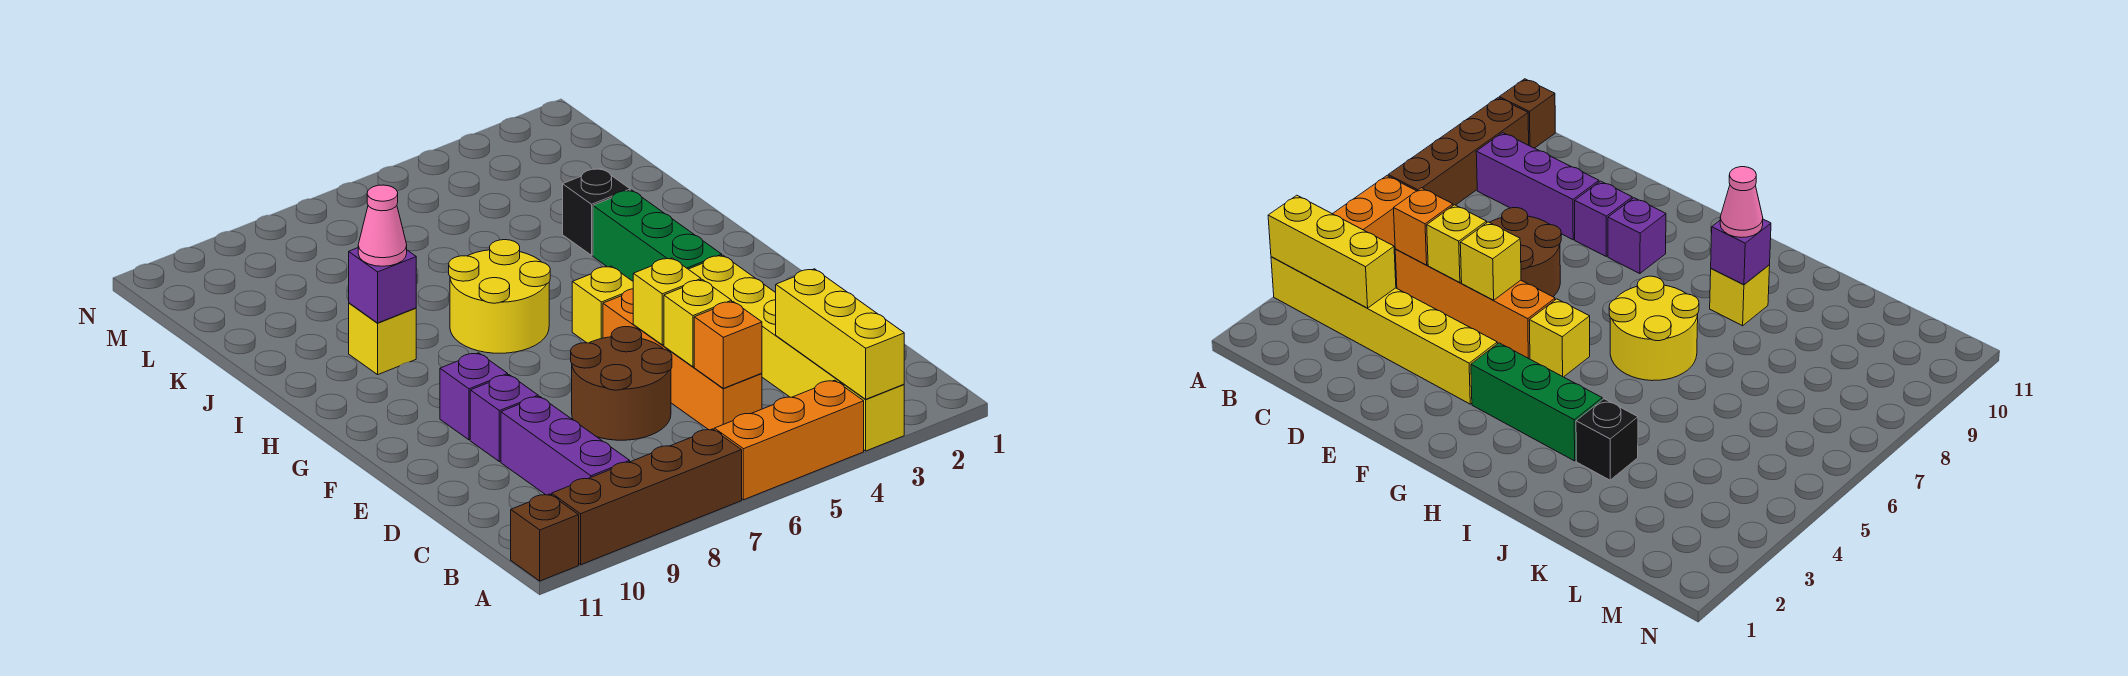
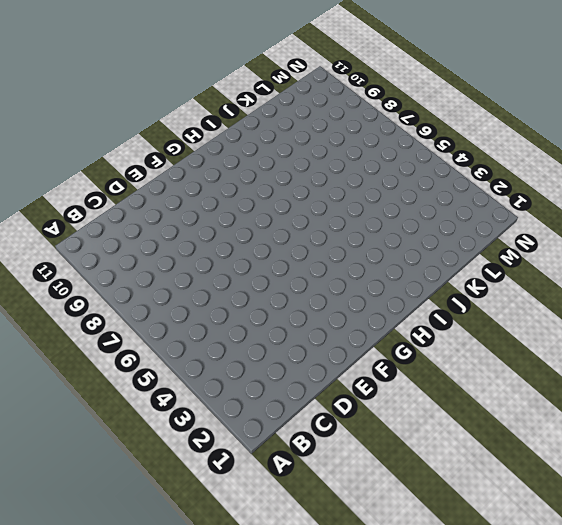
none -> yellow brick A3:F3 level 1
none -> orange brick A4:A6 level 1
none -> brown brick A7:A10 level 1

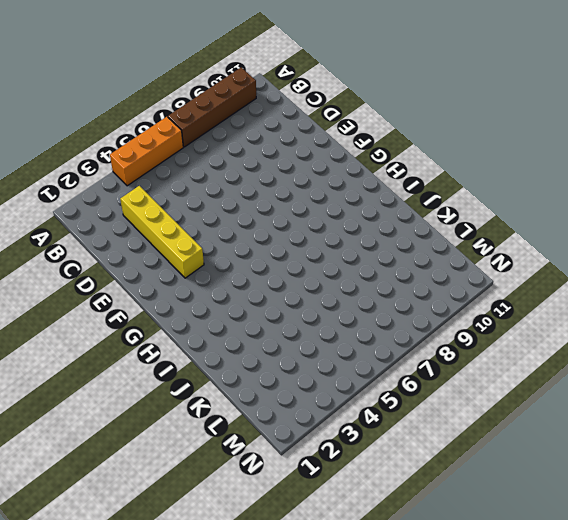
yellow brick C3:F3 level 1 -> yellow brick A3:F3 level 1
none -> brown brick A11 level 1
none -> purple brick B9:D9 level 1
none -> orange brick C5:F5 level 1

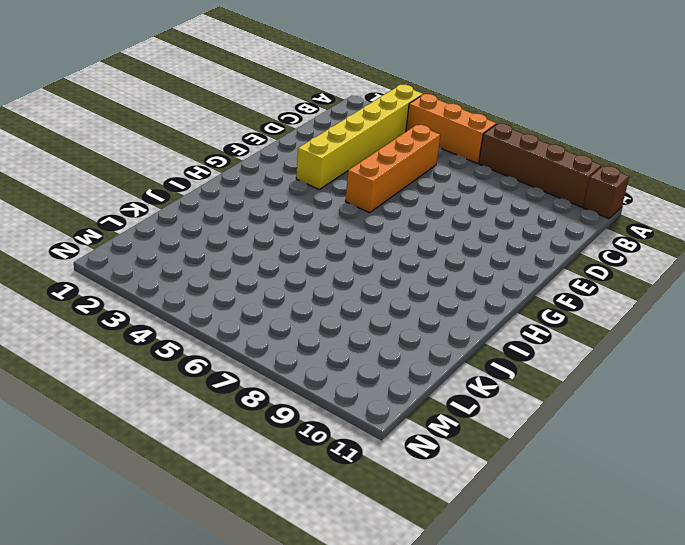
none -> purple brick B9:D9 level 1
none -> brown round brick D6:E7 level 1
none -> purple brick E9 level 1

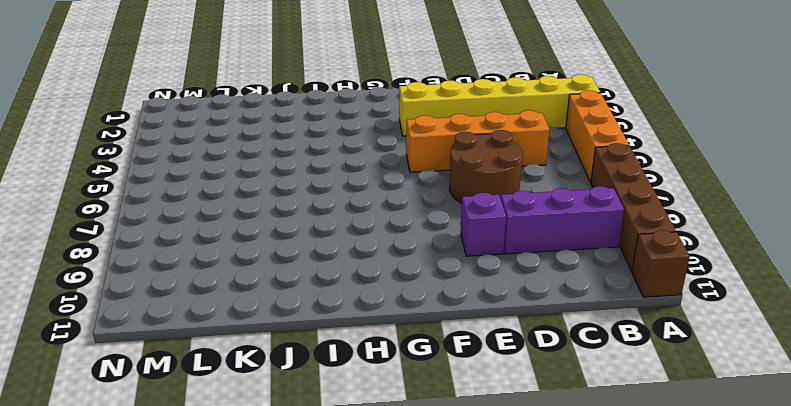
none -> purple brick F9 level 1
none -> green brick G3:I3 level 1
none -> yellow brick G5 level 1

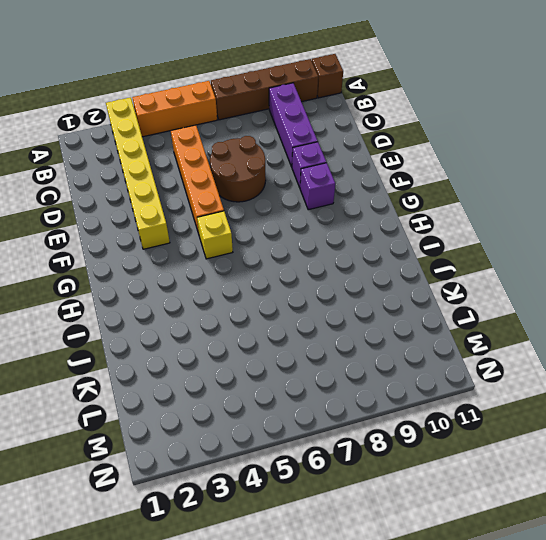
none -> green brick G3:I3 level 1
none -> yellow round brick H6:I7 level 1
none -> yellow brick I9 level 1

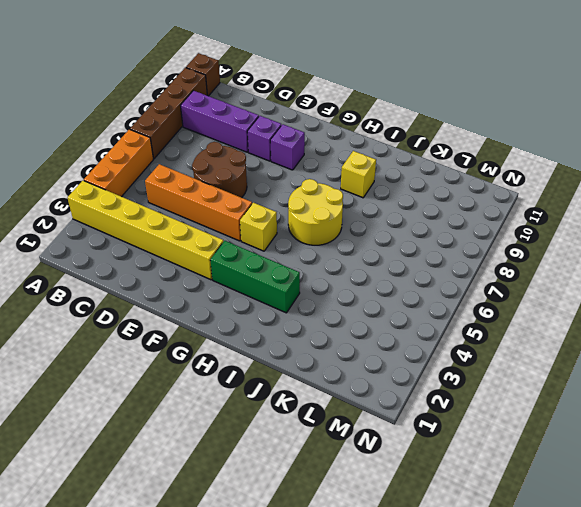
none -> black brick J3 level 1
none -> yellow brick A3:C3 level 2
none -> orange brick C5 level 2

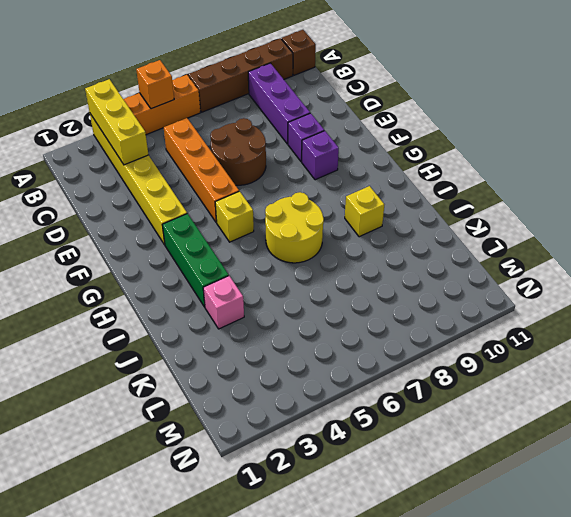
orange brick A5 level 2 -> orange brick C5 level 2
pink brick J3 level 1 -> black brick J3 level 1
none -> yellow brick D5 level 2
none -> yellow brick E5 level 2
none -> purple brick I9 level 2

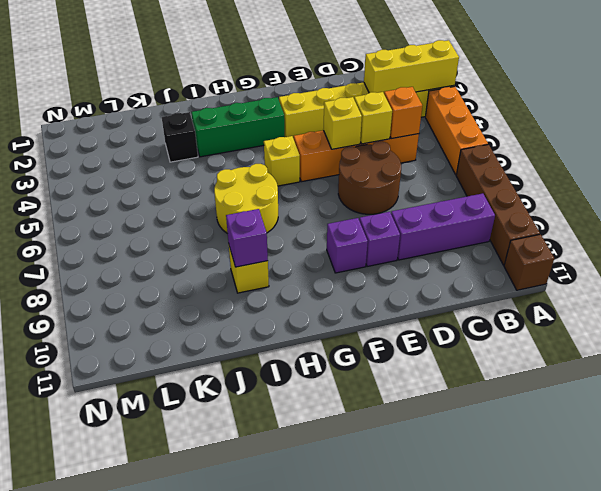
none -> pink cone I9 level 3

